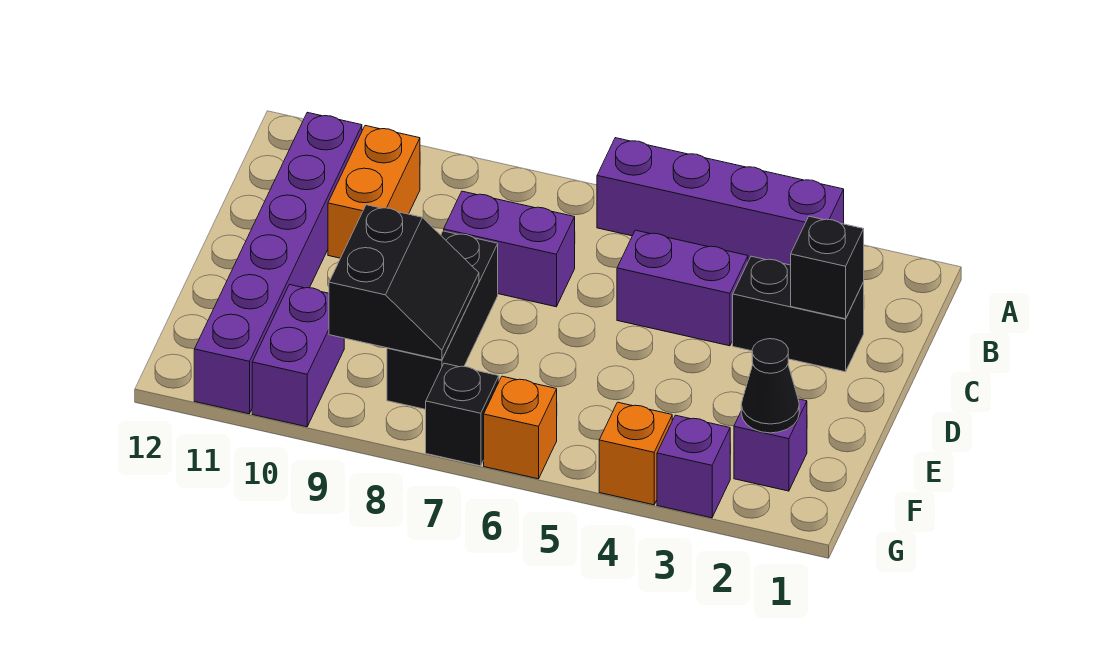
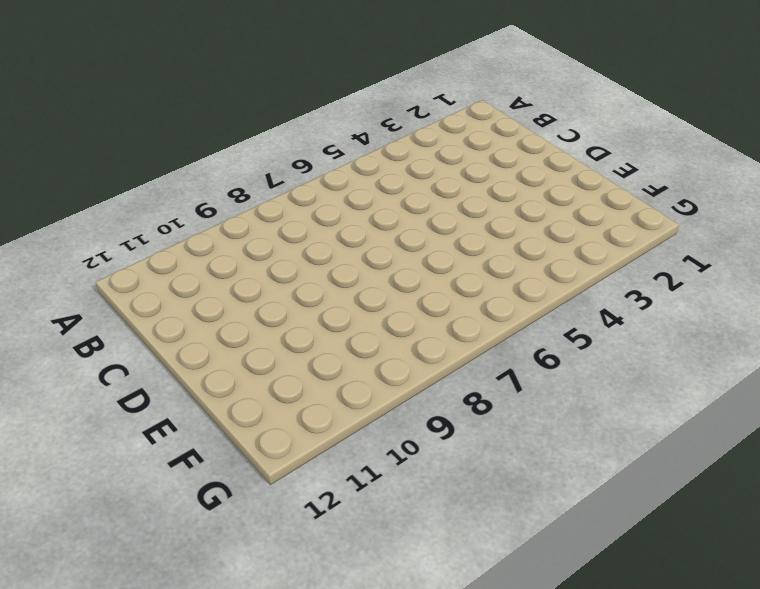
none -> purple brick A3:A6 level 1
none -> orange brick B10:C10 level 1
none -> purple brick B11:G11 level 1

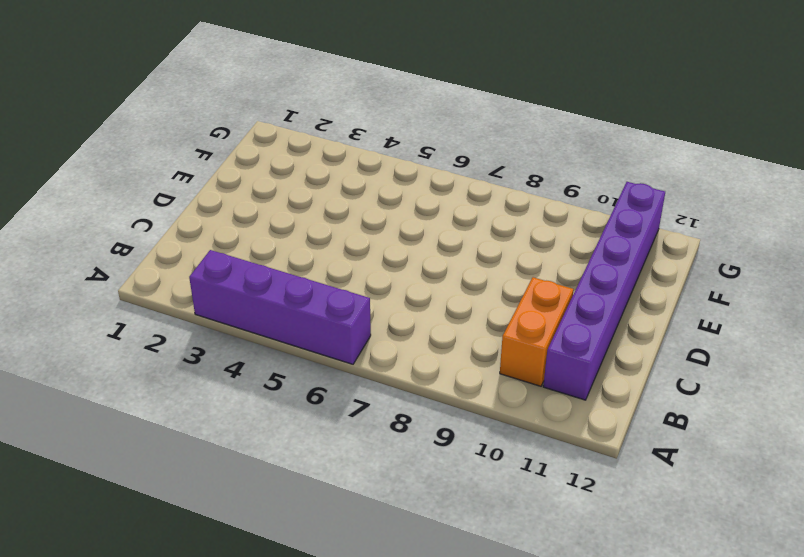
none -> black brick C2:C3 level 1
none -> purple brick C4:C5 level 1
none -> purple brick C7:C8 level 1

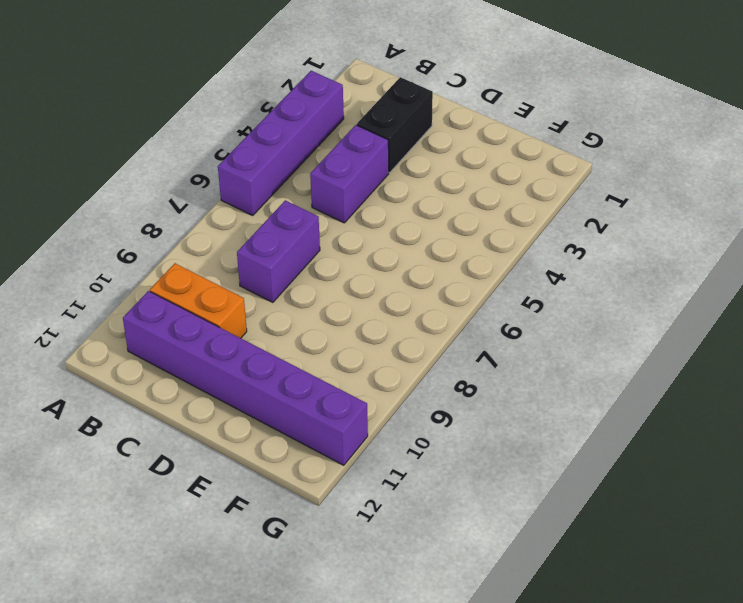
none -> black brick D8:F8 level 1
none -> purple brick F2 level 1
none -> purple brick F10:G10 level 1

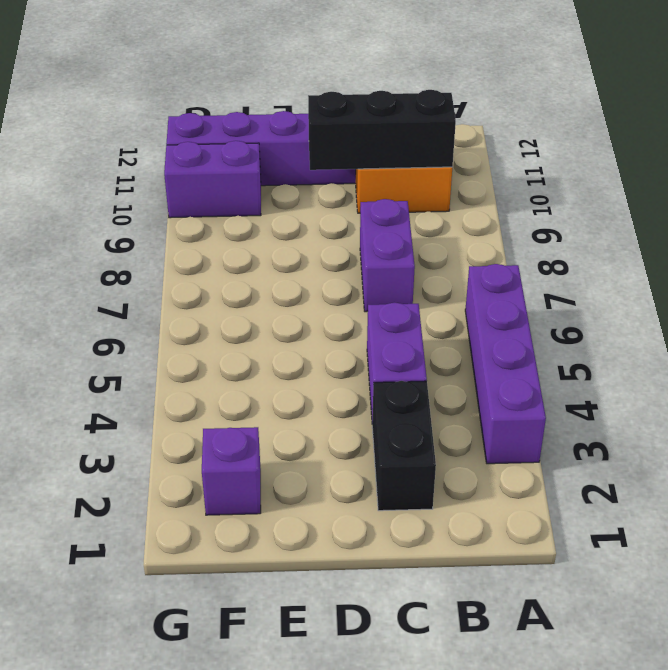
black brick B10:D10 level 2 -> black brick D8:F8 level 1
none -> purple brick G3 level 1
none -> orange brick G4 level 1
none -> orange brick G6 level 1

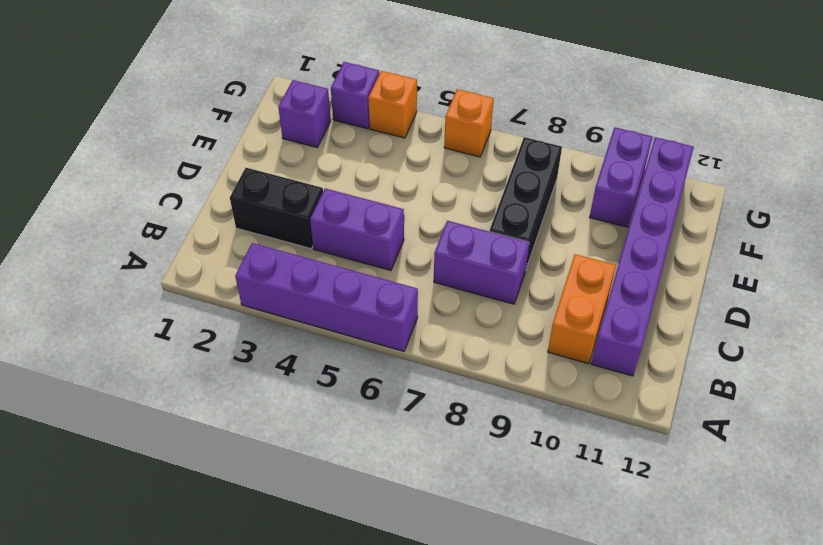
none -> black brick G7 level 1
none -> black brick C2 level 2
none -> black slope E8:F9 level 2 top 9

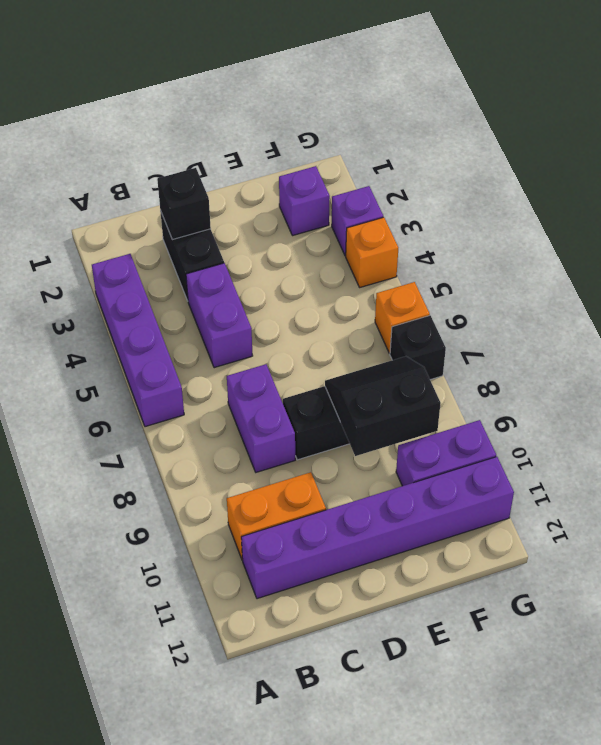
none -> black cone F2 level 2

